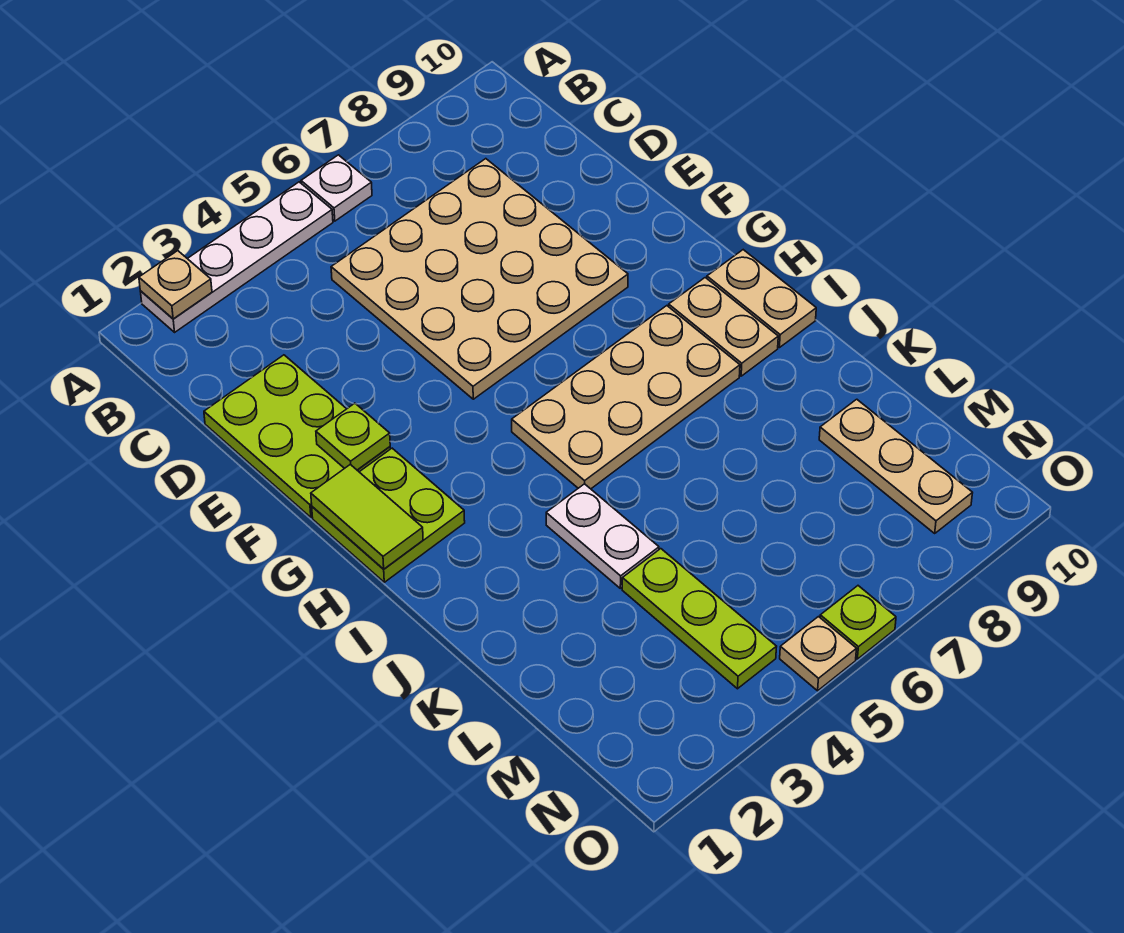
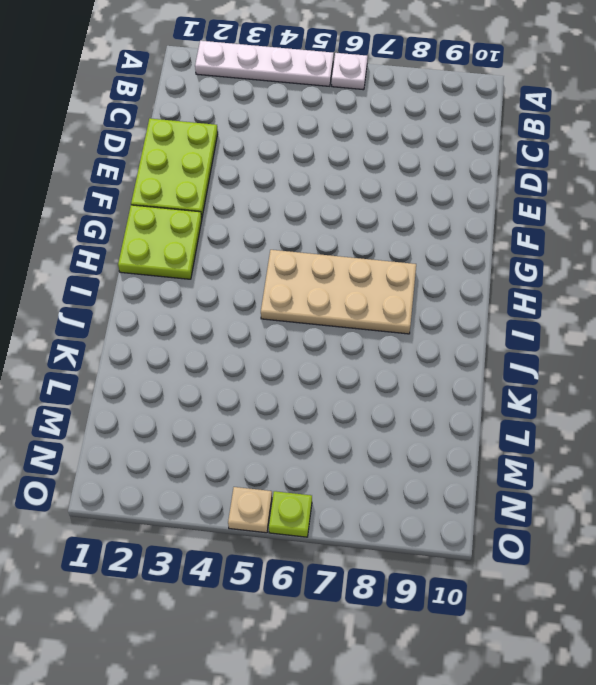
none -> tan plate C5:F8 level 1
none -> tan plate H9:I9 level 1
none -> tan plate H10:I10 level 1

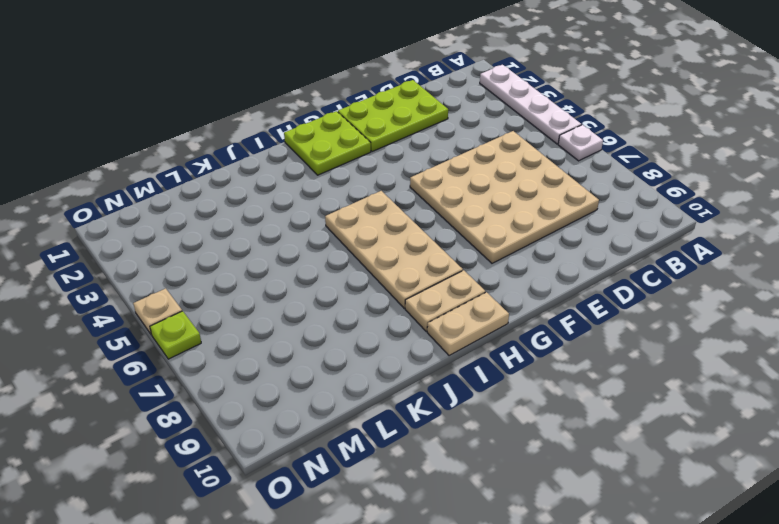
none -> white plate J4:K4 level 1
none -> lime plate L4:N4 level 1
none -> tan plate L9:N9 level 1

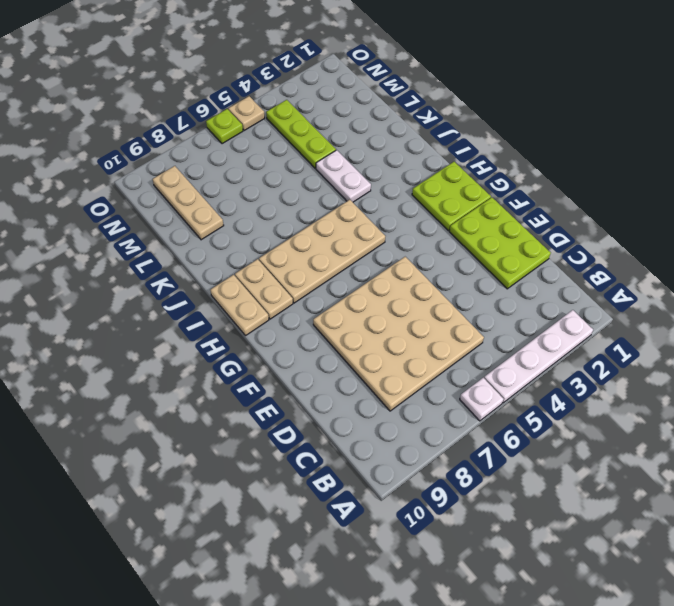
none -> tan plate A2 level 2
none -> lime plate F2 level 2
none -> lime tile G1:H1 level 2

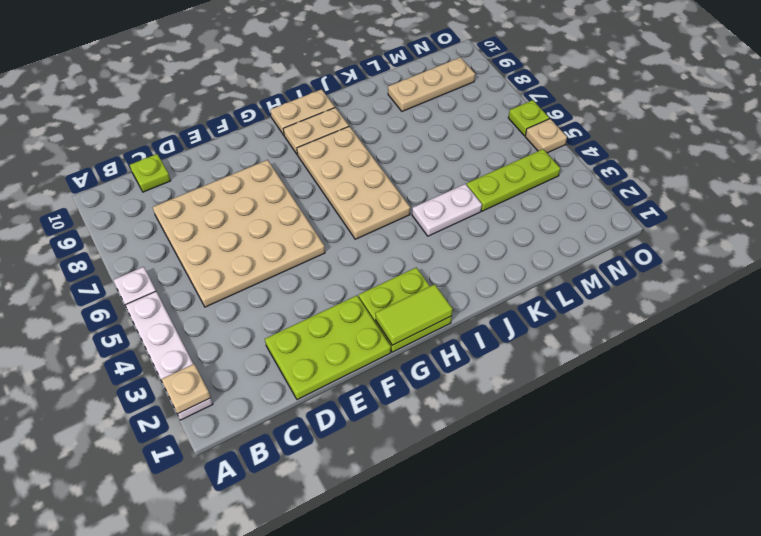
lime plate C10 level 1 -> lime plate F2 level 2

